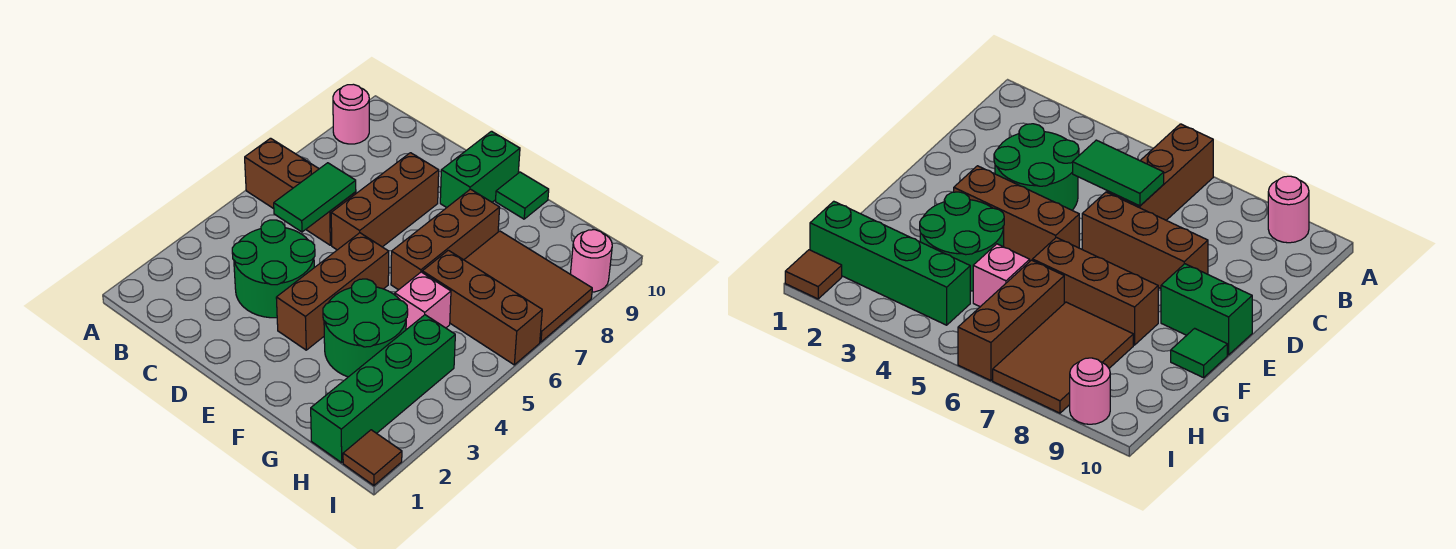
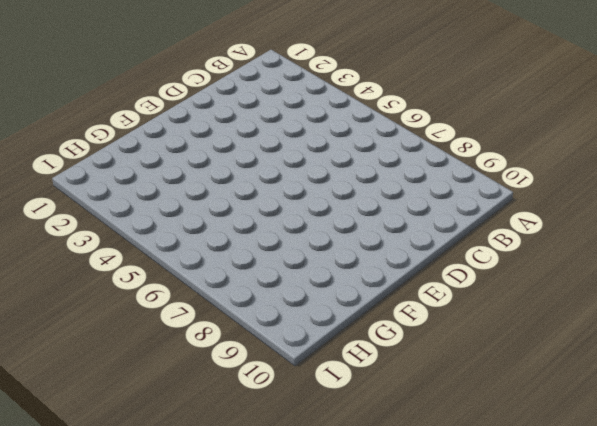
none -> brown brick A6:C6 level 1
none -> pink round brick A9 level 1
none -> green round brick C3:D4 level 1

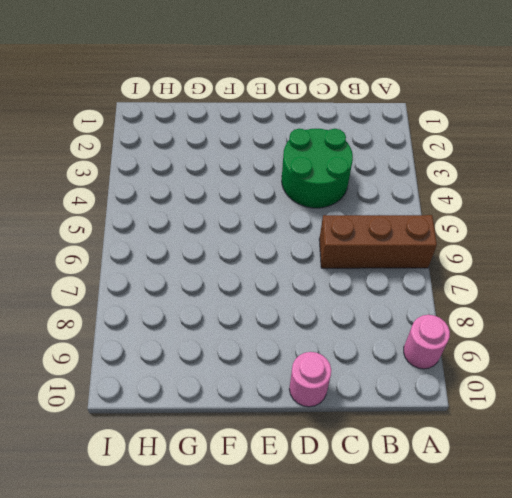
pink round brick D10 level 1 -> pink round brick I9 level 1
none -> brown brick D6:D8 level 1
none -> brown brick E3:E5 level 1
none -> green brick E9:E10 level 1

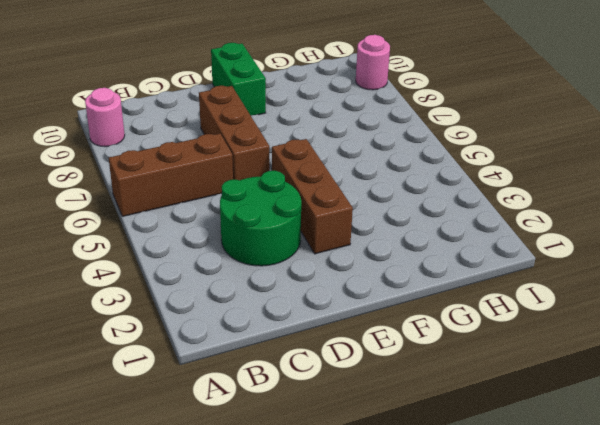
none -> green round brick F3:G4 level 1
none -> brown brick F6:F8 level 1
none -> green tile F10 level 1

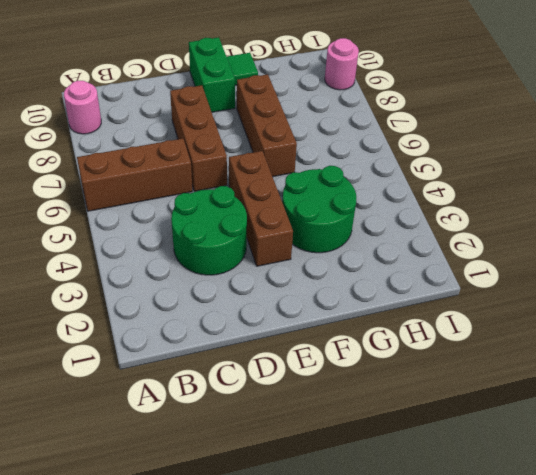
none -> pink brick G5 level 1
none -> brown brick G6:I6 level 1
none -> brown tile G7:I8 level 1

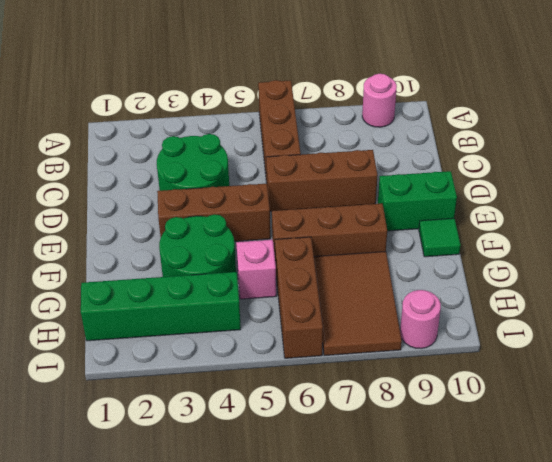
none -> brown tile I1 level 1
none -> green tile C5:C6 level 2

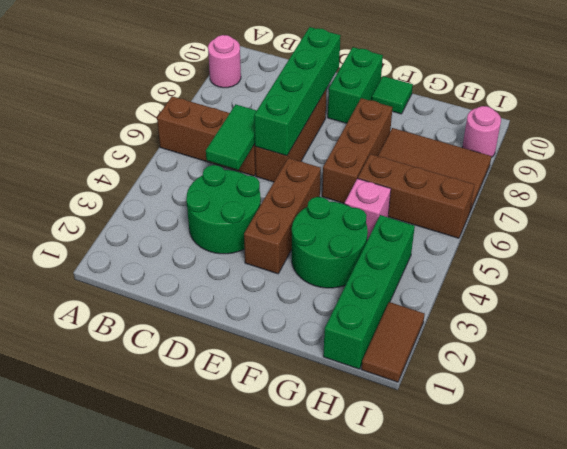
green brick D6:D9 level 2 -> none
brown tile I1:I2 level 1 -> brown tile I1 level 1

